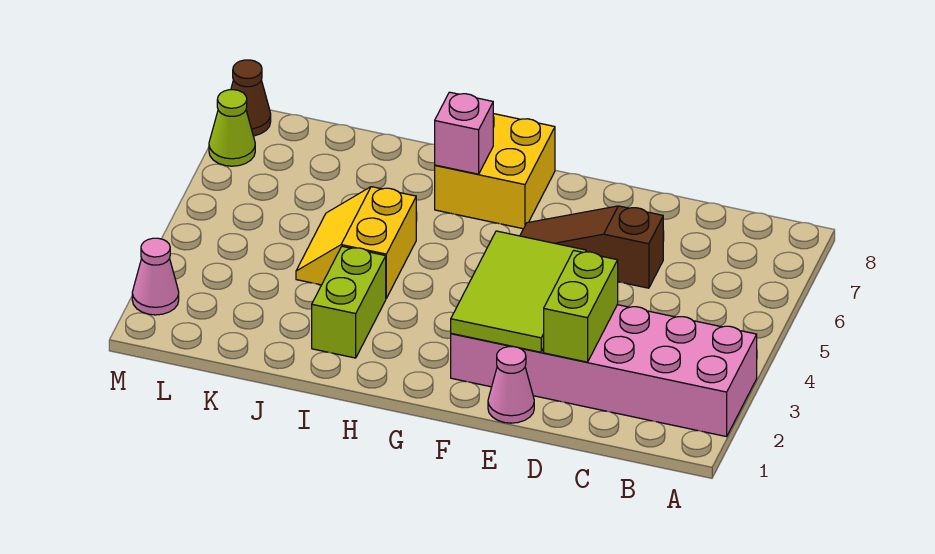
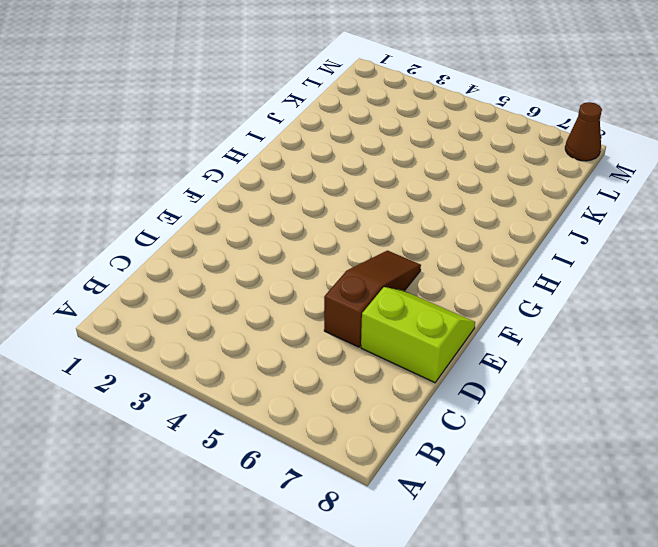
lime slope D7:E8 level 1 top D -> none
none -> pink brick A2:F3 level 1
none -> pink cone E1 level 1
none -> yellow brick G7:H8 level 1

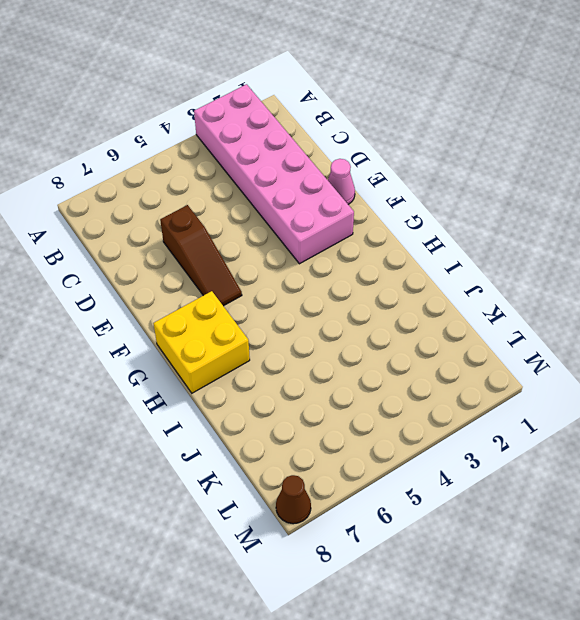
none -> lime brick I2:I3 level 1
none -> yellow slope I4:J5 level 1 top I
none -> pink cone M2 level 1

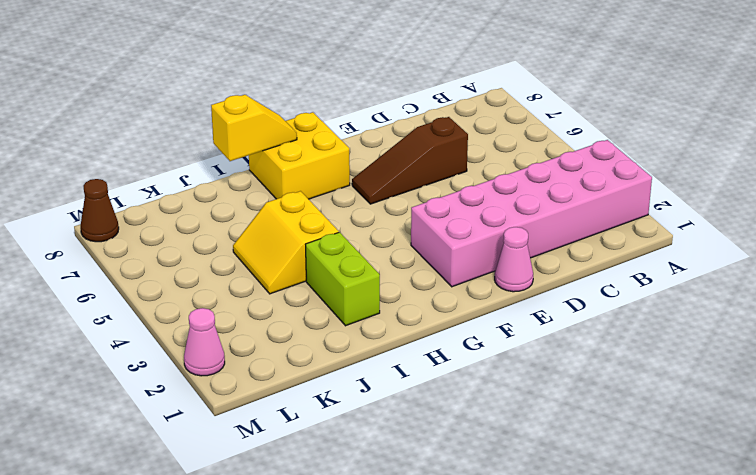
yellow slope H8:I8 level 2 top I -> none
none -> lime cone M7 level 1
none -> lime brick D2:D3 level 2
none -> lime tile E2:F4 level 2

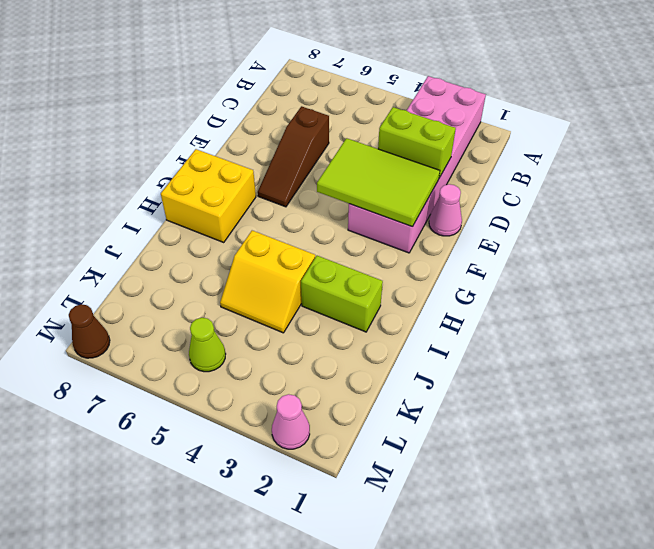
lime cone L5 level 1 -> lime cone M7 level 1
none -> pink brick H7 level 2

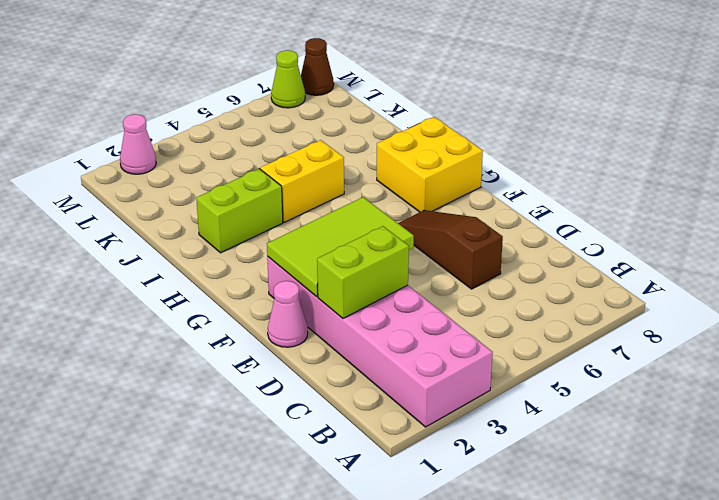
none -> pink brick H7 level 2

